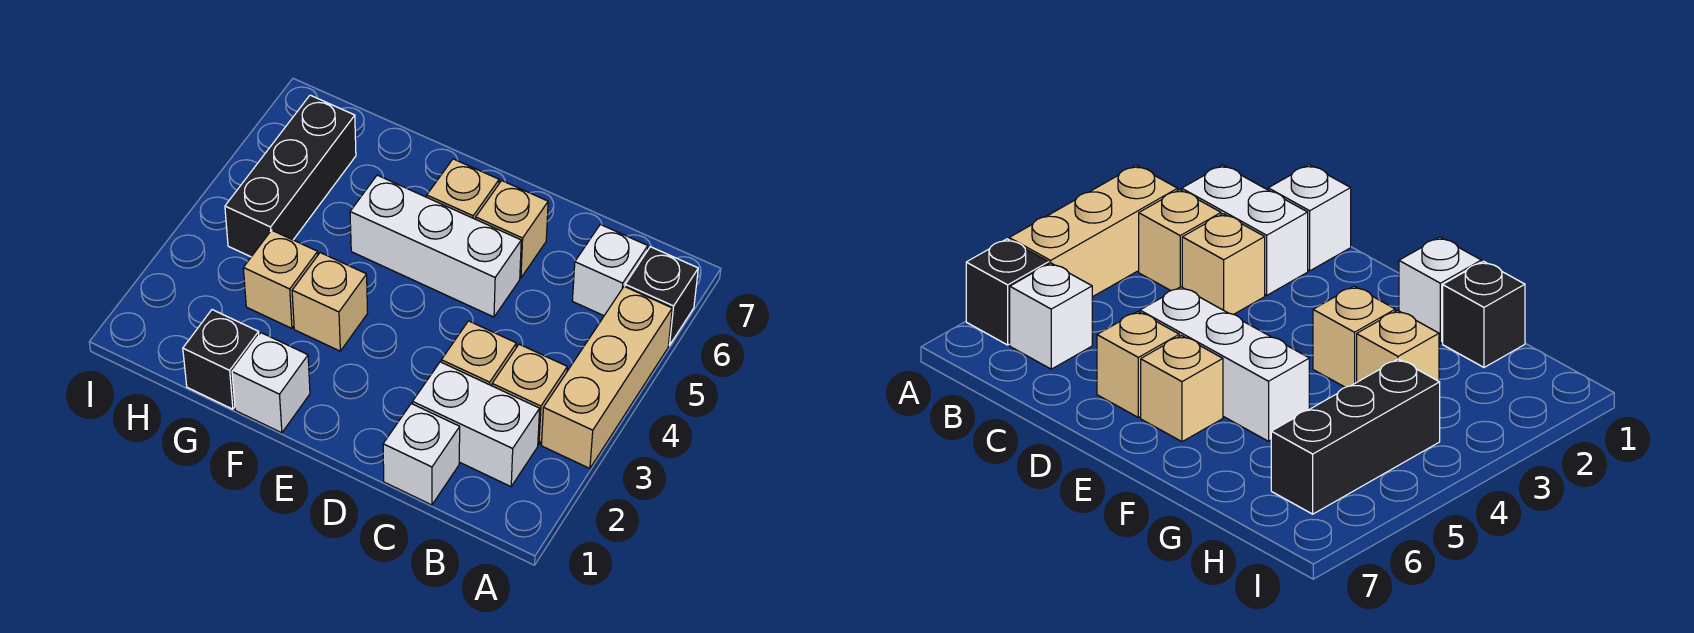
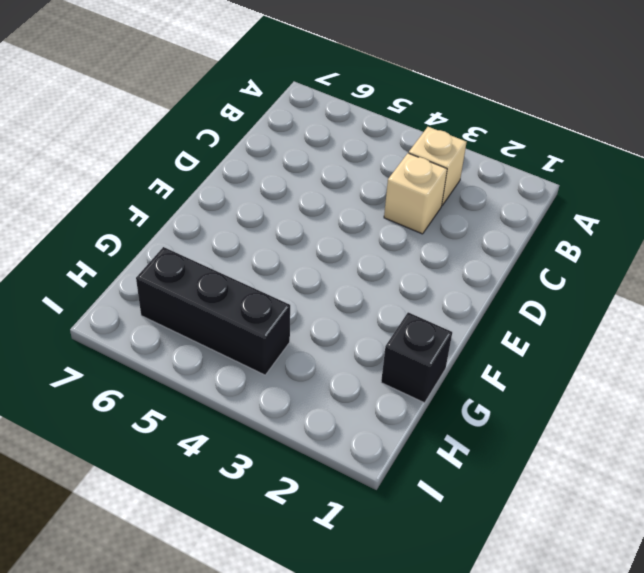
none -> tan brick A3:A5 level 1
none -> black brick A6 level 1
none -> white brick B2:C2 level 1

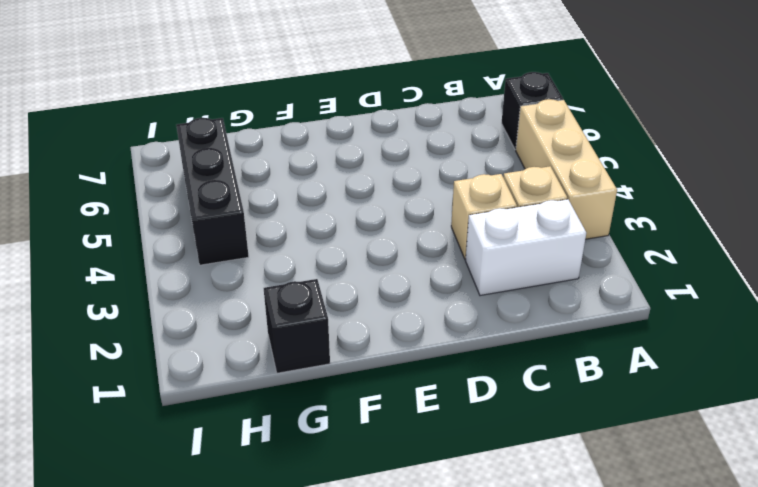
none -> white brick B6 level 1
none -> white brick C1 level 1
none -> white brick D5:F5 level 1

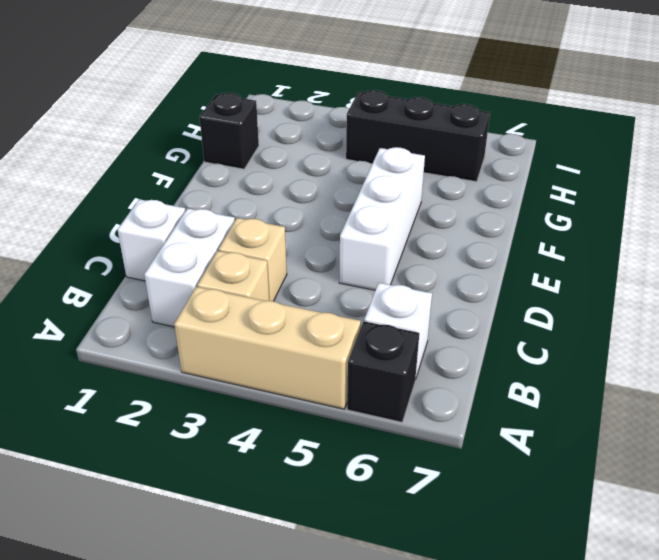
none -> tan brick D6 level 1
none -> tan brick E6 level 1
none -> white brick F1 level 1

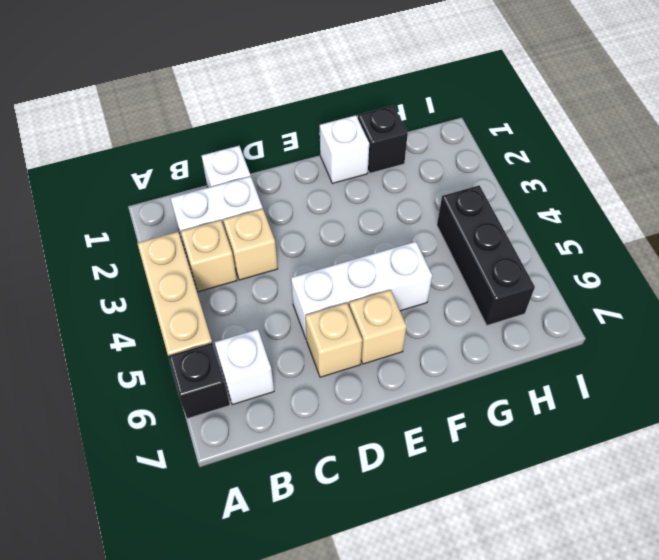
none -> tan brick F3 level 1
none -> tan brick G3 level 1

